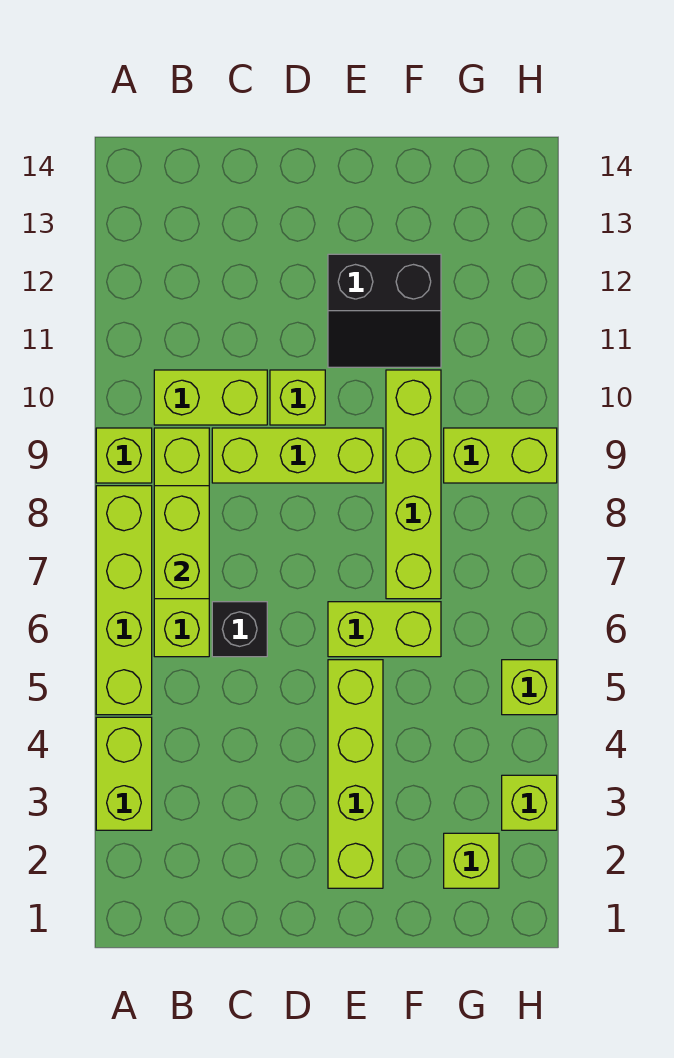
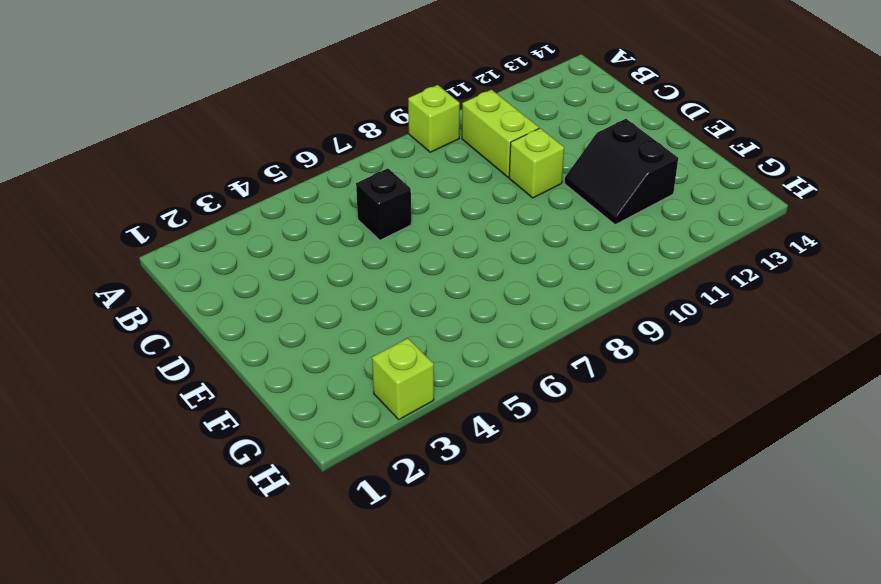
none -> lime brick A3:A4 level 1
none -> lime brick A5:A8 level 1
none -> lime brick B6:B9 level 1

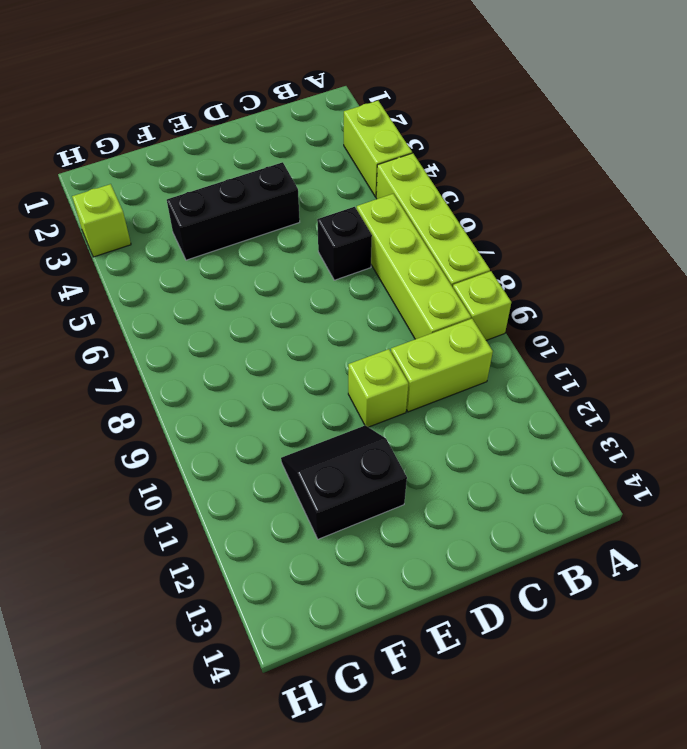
black brick D4:F4 level 1 -> lime brick E2:E5 level 1
none -> lime brick C9:E9 level 1
none -> lime brick E6:F6 level 1
none -> lime brick F7:F10 level 1

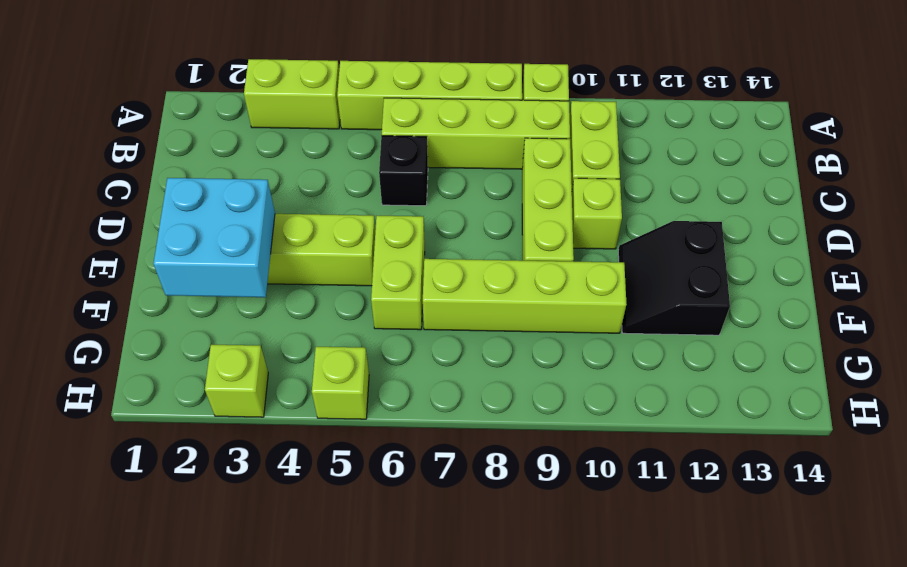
cyan brick E2:F3 level 2 -> none
none -> lime brick G2 level 1
none -> lime brick G9:H9 level 1
none -> lime brick B7:B8 level 2

